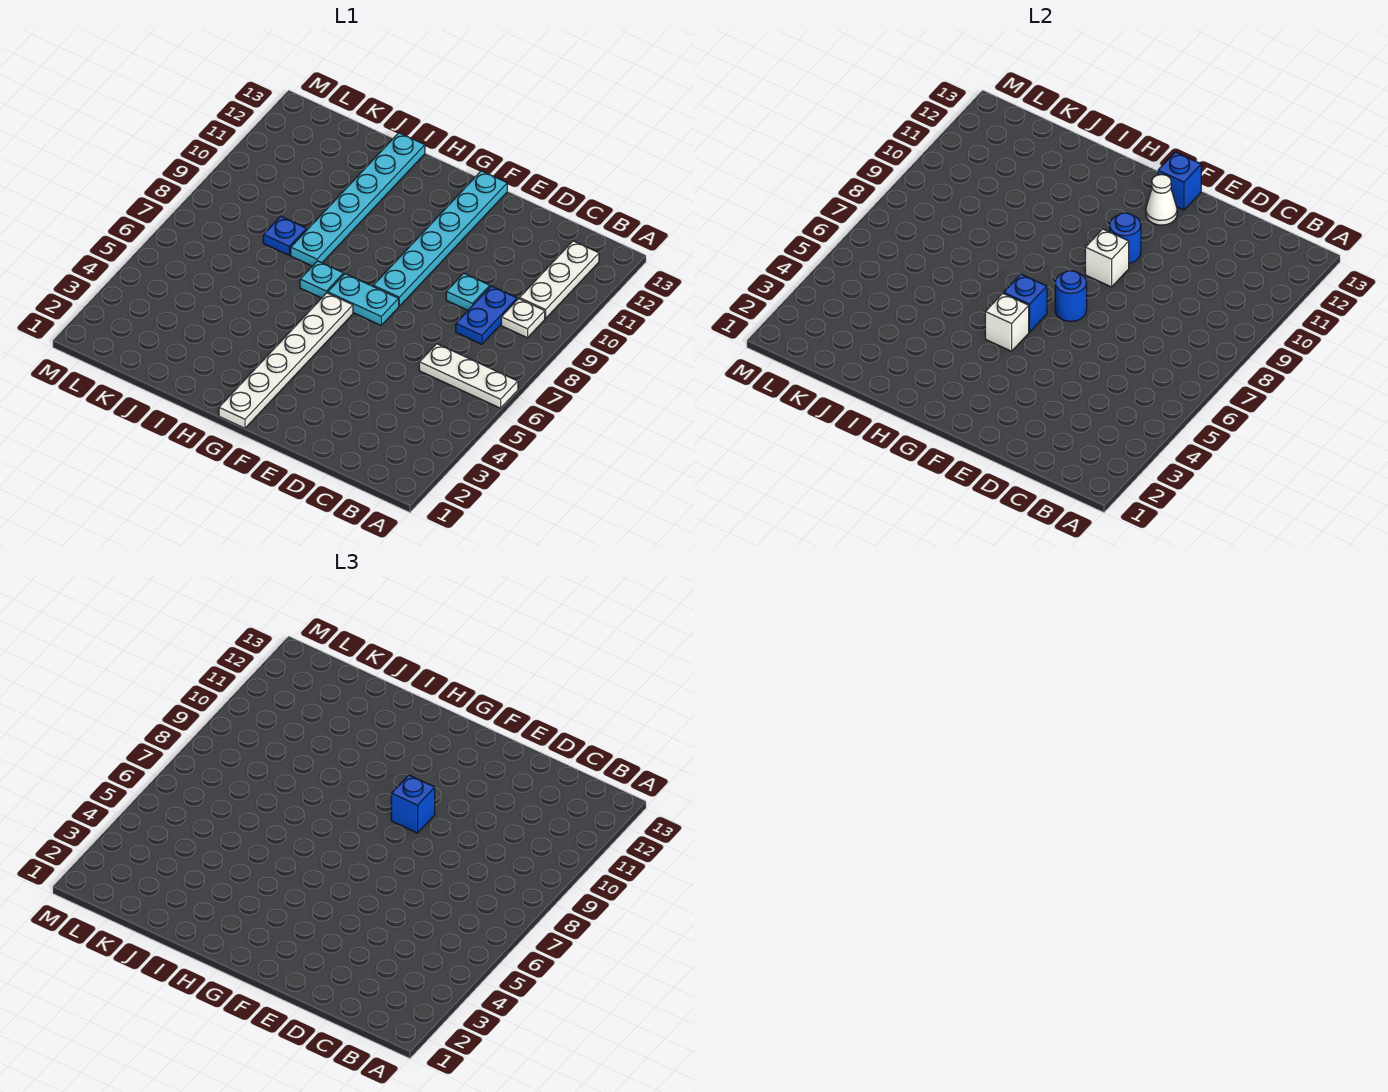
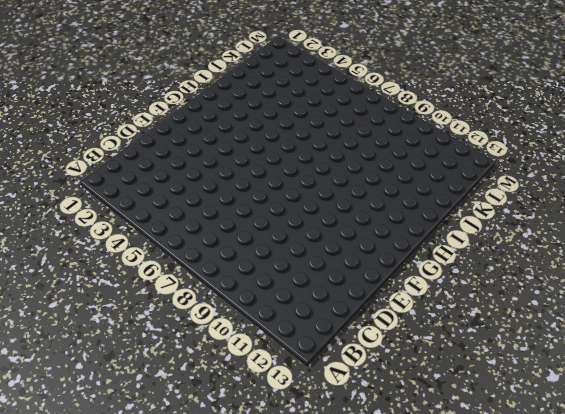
none -> white plate A6:C6 level 1
none -> white plate B9 level 1
none -> white plate B10:B12 level 1

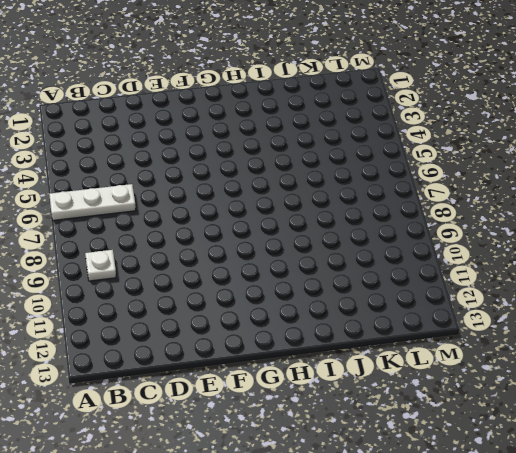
none -> white plate B10:B12 level 1
none -> blue plate C8:C9 level 1
none -> cyan plate D9 level 1

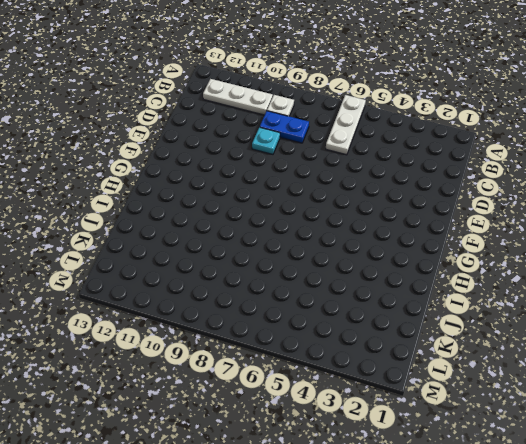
none -> cyan plate F7:G7 level 1
none -> cyan plate F8:F13 level 1
none -> white plate G1:G6 level 1

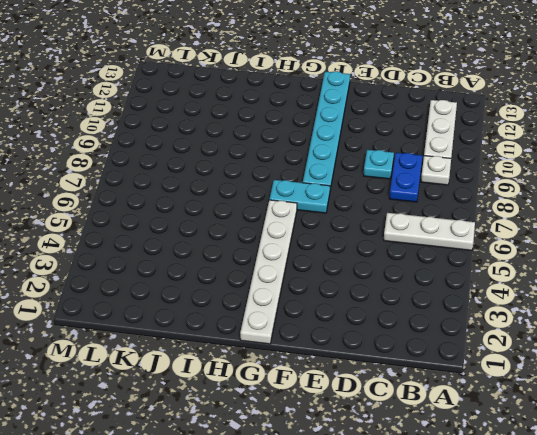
none -> cyan plate H7 level 1
none -> cyan plate I8:I13 level 1
none -> blue plate J8 level 1

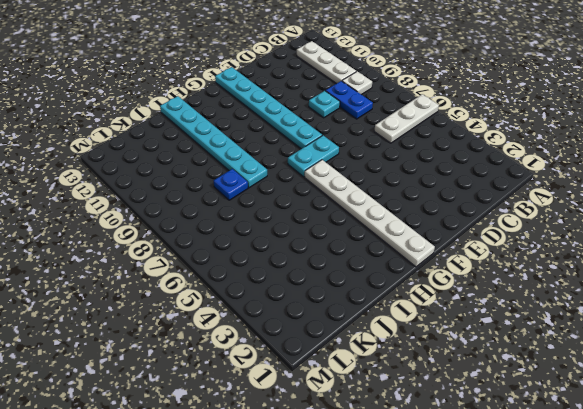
none -> cyan plate H7 level 1
none -> blue round brick F7 level 2
none -> white brick F9 level 2

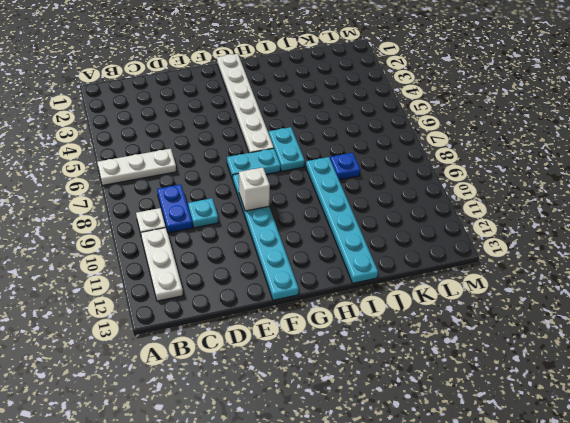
cyan plate H6:H7 level 1 -> cyan plate H7 level 1
none -> blue round brick F7 level 2
none -> blue round brick F10 level 2
none -> white cone F12 level 2

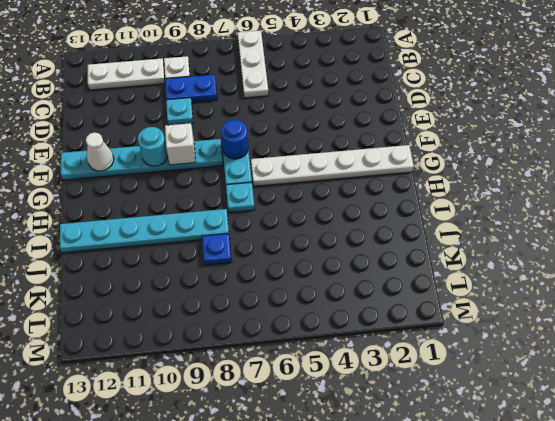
cyan round brick F10 level 2 -> blue round brick F10 level 2
none -> blue brick F13 level 2
none -> white brick G5 level 2
none -> blue brick G6 level 2

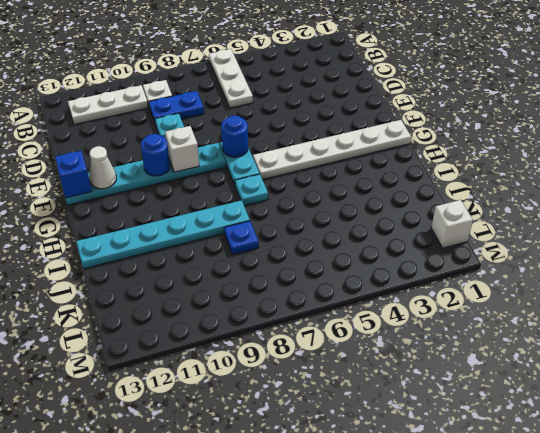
white brick L1 level 1 -> white brick G5 level 2
none -> blue brick G6 level 2
none -> blue brick F9 level 3

